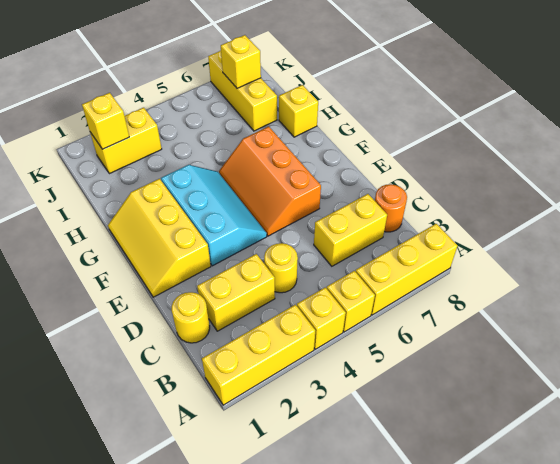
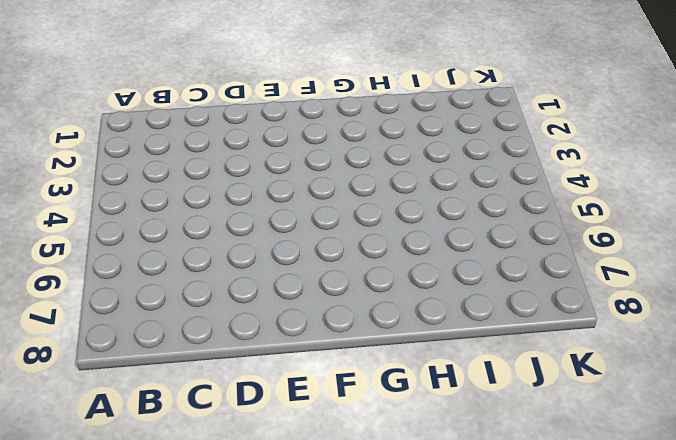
none -> yellow brick A1:A3 level 1
none -> yellow brick A4 level 1
none -> yellow brick A5 level 1

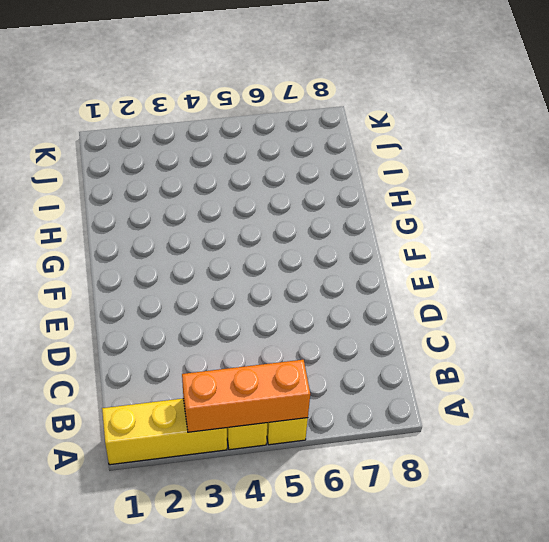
orange brick A3:A5 level 2 -> none
none -> yellow brick A6:A8 level 1
none -> yellow round brick C1 level 1
none -> yellow brick C2:C3 level 1

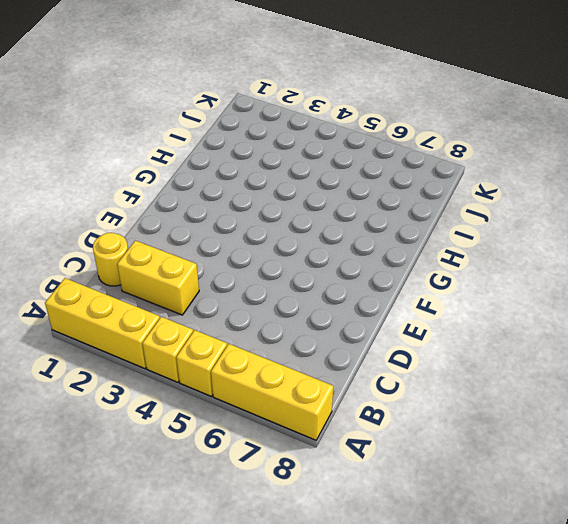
none -> yellow round brick C4 level 1
none -> yellow brick C6:C7 level 1
none -> orange round brick C8 level 1

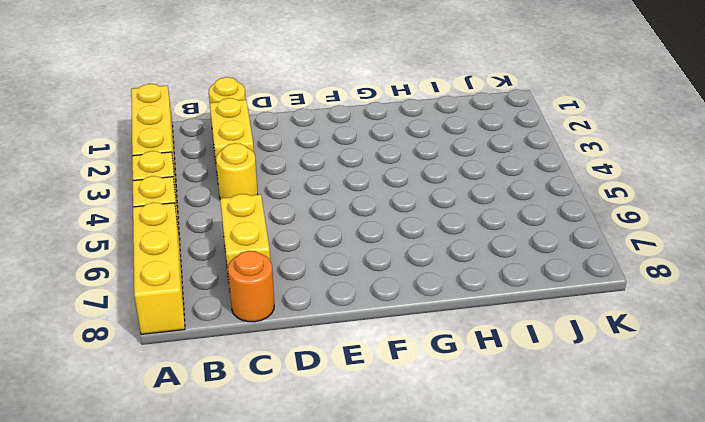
none -> yellow slope E1:G2 level 1 top 2
none -> cyan slope E3:G4 level 1 top 3
none -> orange slope E5:G6 level 1 top 6

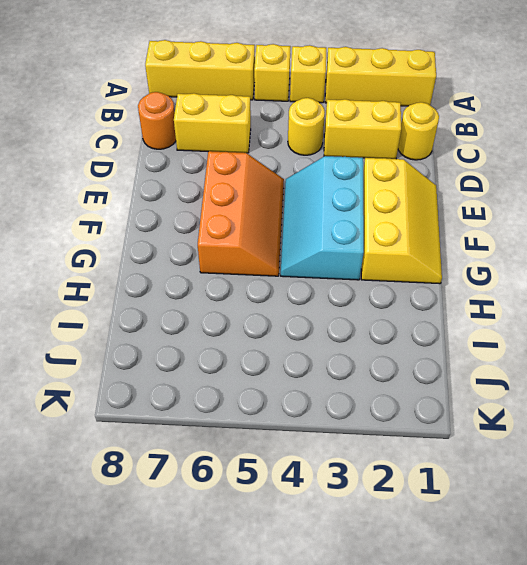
none -> yellow brick H8 level 1
none -> yellow brick I7:K7 level 1
none -> yellow brick J2:J3 level 1

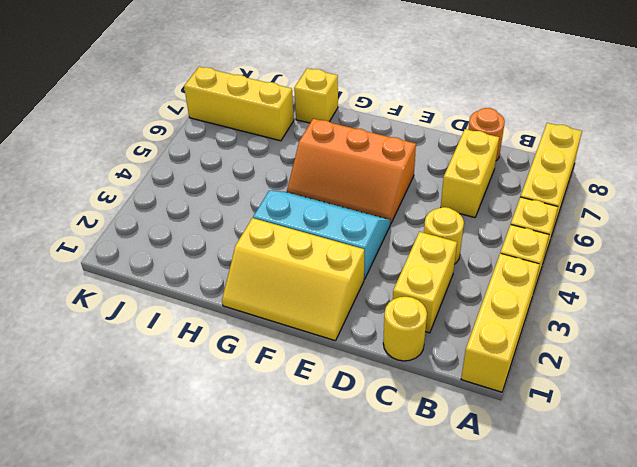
none -> yellow brick J2:J3 level 1
none -> yellow brick J2 level 2
none -> yellow brick J7 level 2

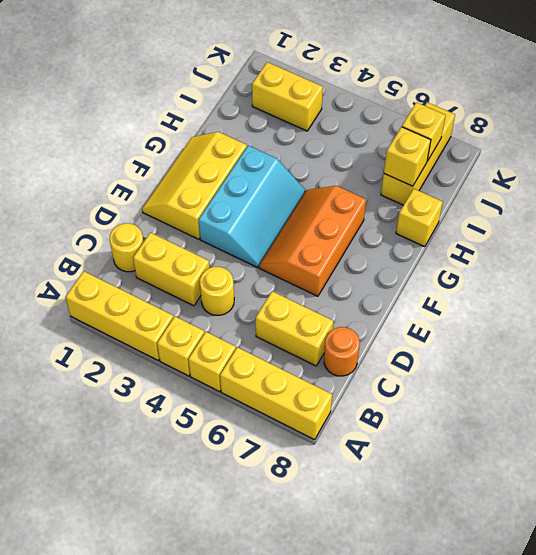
yellow brick I7 level 2 -> yellow brick J2 level 2

